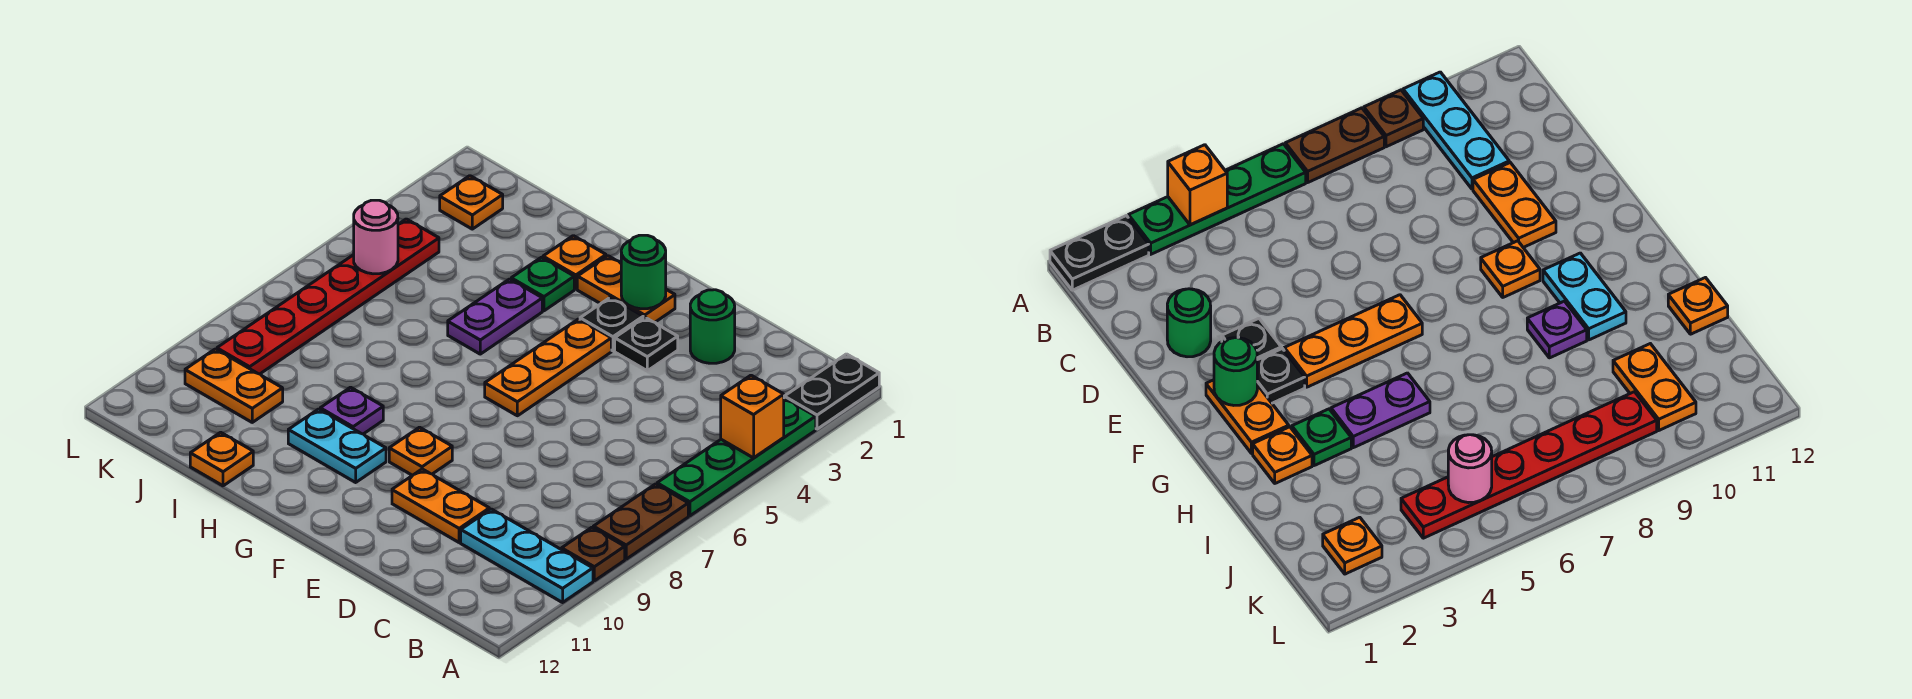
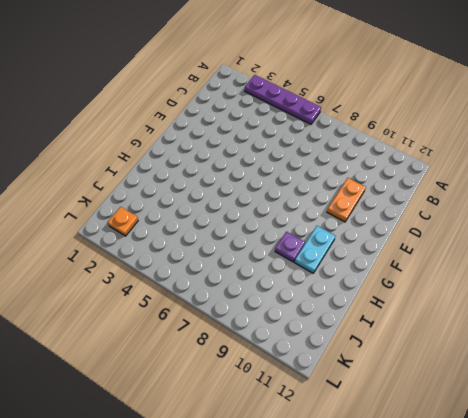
purple plate A3:A6 level 1 -> green plate A3:A6 level 1
none -> black plate A1:A2 level 1
none -> brown plate A7:A8 level 1
none -> brown plate A9 level 1

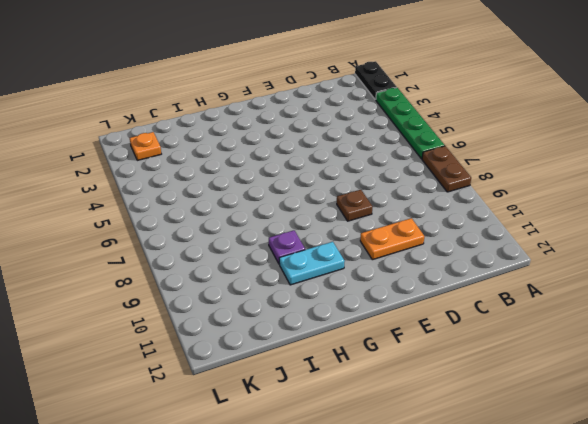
brown plate E8 level 1 -> brown plate A9 level 1
none -> cyan plate A10:C10 level 1
none -> green round brick D2 level 1
none -> black plate E3 level 1

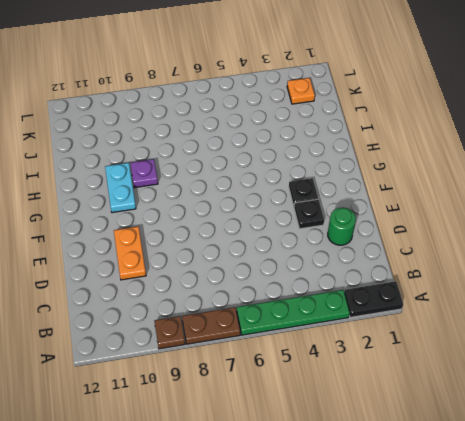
none -> cyan plate A10:C10 level 1
none -> orange plate F2:G2 level 1
none -> orange plate F4:F6 level 1

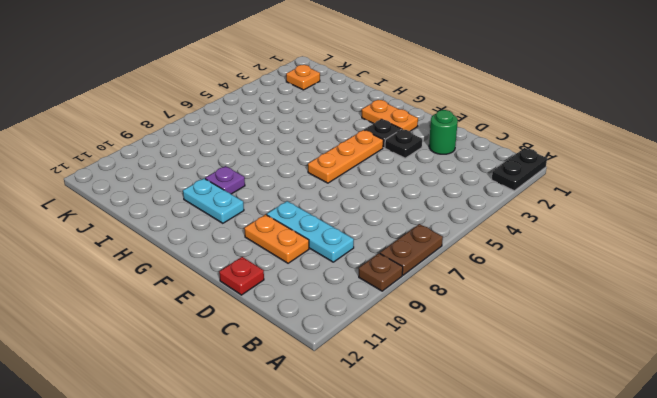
cyan plate C9:E9 level 1 -> cyan plate A10:C10 level 1
red plate D12 level 1 -> none
none -> green plate A3:A6 level 1
none -> orange plate F9 level 1
none -> orange plate H2 level 1

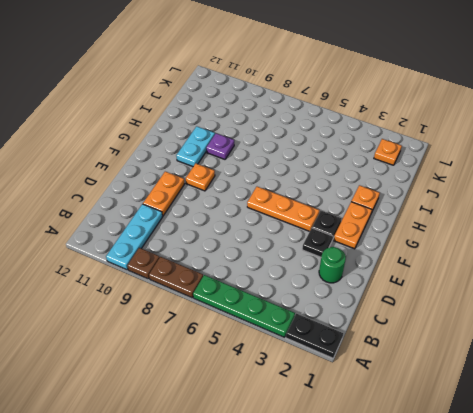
none -> green plate H3 level 1
none -> purple plate H4:H5 level 1
none -> orange plate I12 level 1

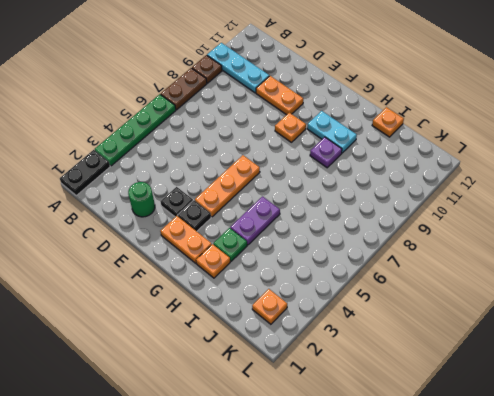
none -> orange plate J10:K10 level 1
none -> red plate K4:K9 level 1
none -> orange brick A4 level 2

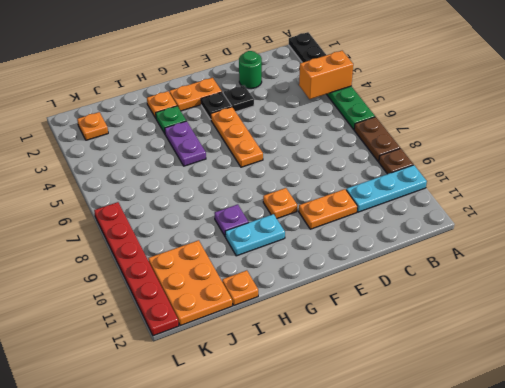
orange brick A4:B4 level 2 -> orange brick A4 level 2
orange plate J10:K12 level 1 -> orange plate J10:K10 level 1
red plate L7:L12 level 1 -> red plate K4:K9 level 1
none -> green round brick F2 level 2
none -> pink round brick K5 level 2

